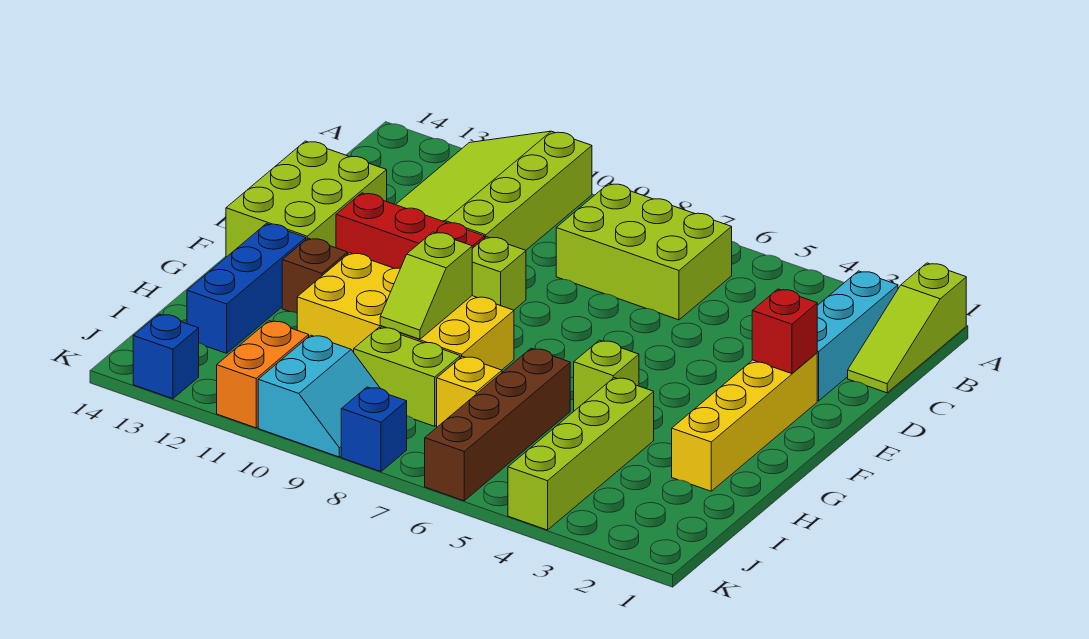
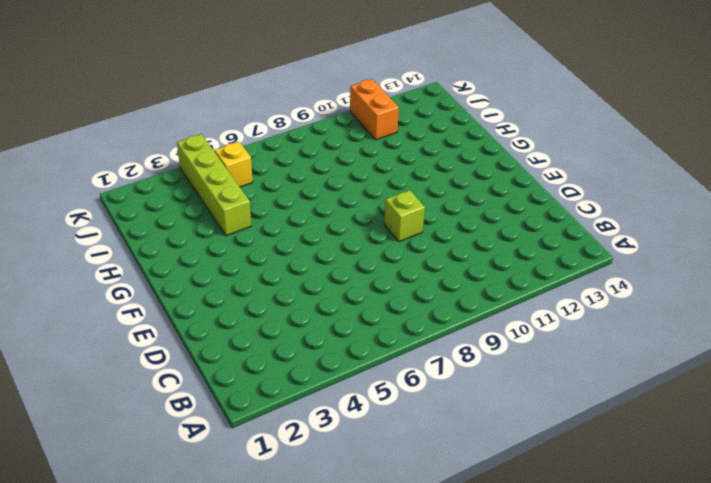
yellow brick J5 level 1 -> yellow brick I7 level 1
none -> lime slope A1:C1 level 1 top A
none -> lime slope A10:D12 level 1 top 10
none -> cyan brick B2:D2 level 1

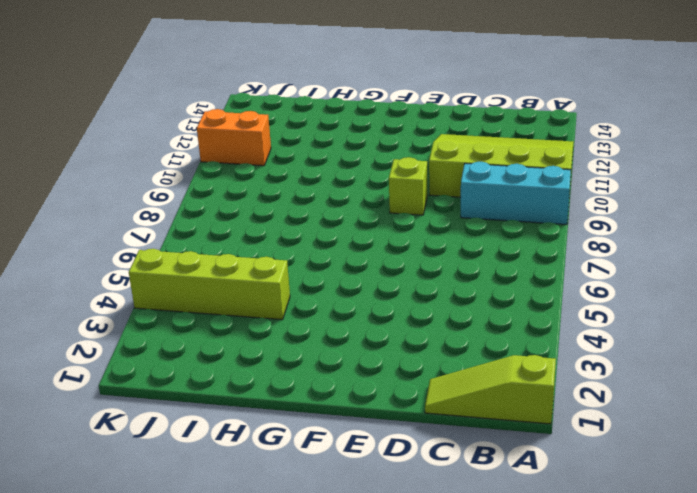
cyan brick A9:C9 level 1 -> cyan brick B2:D2 level 1
none -> lime brick B6:C8 level 1
none -> lime brick D13:F14 level 1
none -> yellow brick E2:H2 level 1

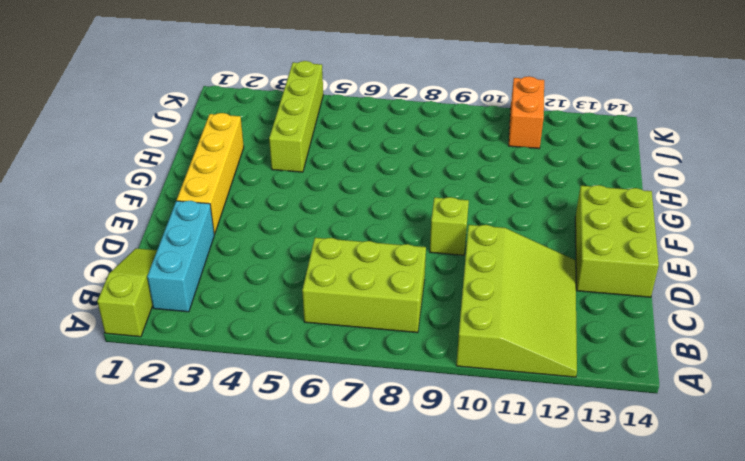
none -> red brick E10:E12 level 1
none -> lime brick G5 level 1
none -> yellow brick G8:H11 level 1

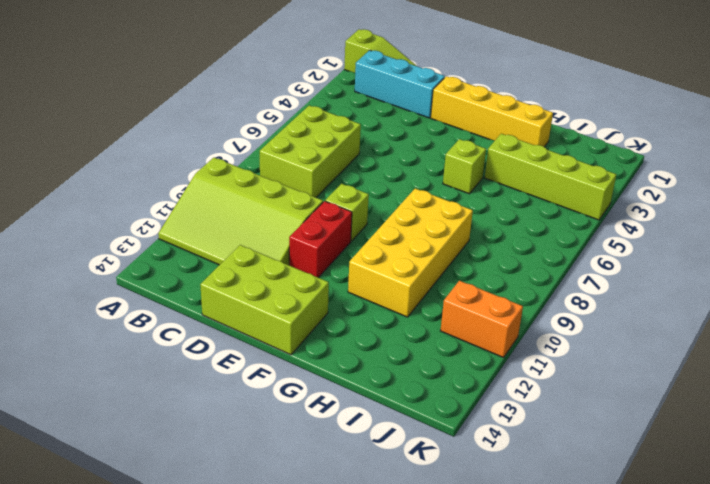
red brick E10:E11 level 1 -> red brick E10:E12 level 1
none -> brown brick G12 level 1
none -> blue brick G13:I13 level 1
none -> brown brick H6:K6 level 1

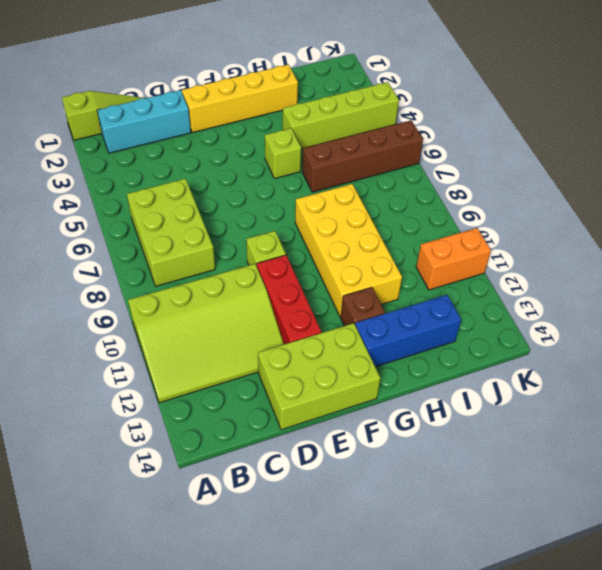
none -> yellow brick I7 level 1
none -> lime brick I8:I9 level 1
none -> cyan slope J9:K10 level 1 top 10

